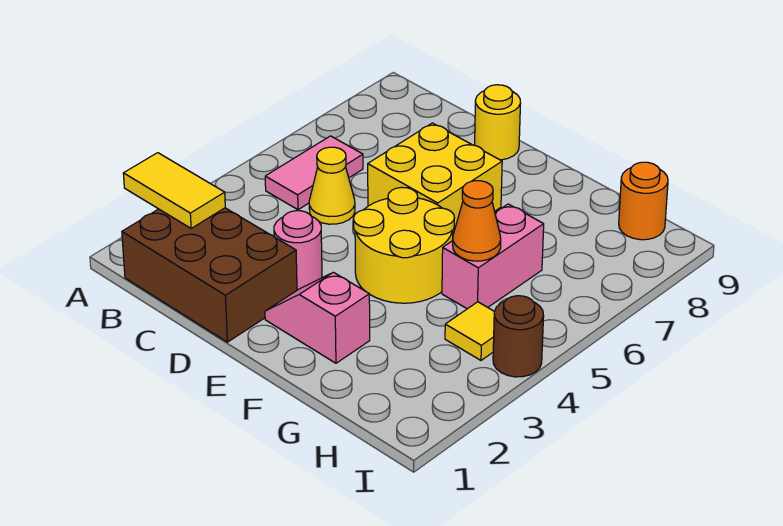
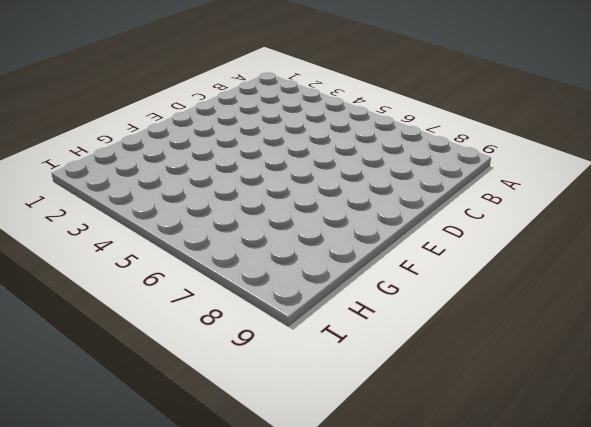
none -> brown brick B1:D2 level 1
none -> pink tile B5:B6 level 1
none -> yellow cone C5 level 1

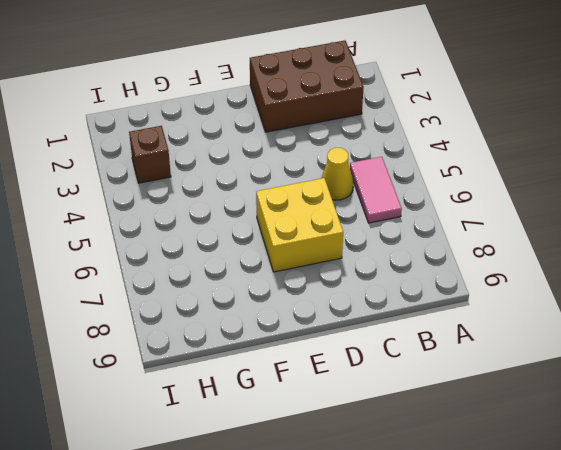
brown brick H3 level 1 -> none
none -> pink round brick D3 level 1
none -> yellow round brick D9 level 1
none -> pink slope E2:F2 level 1 top F

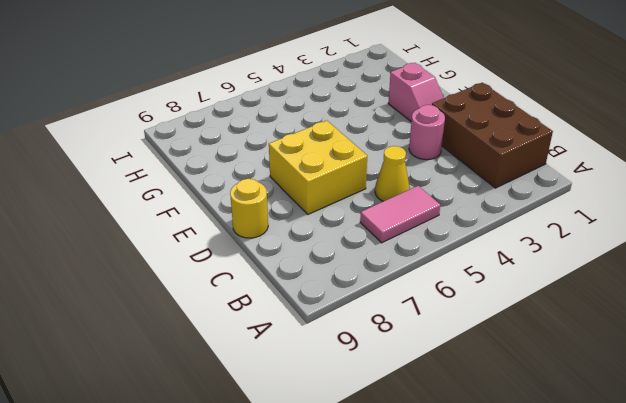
none -> yellow round brick E4:F5 level 1
none -> pink brick G5:G6 level 1
none -> yellow tile H4 level 1

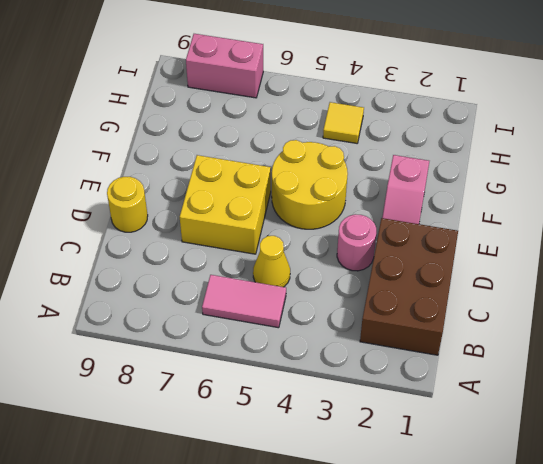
pink brick I7:I8 level 1 -> pink brick G5:G6 level 1
none -> orange round brick H9 level 1
none -> brown round brick I4 level 1
none -> yellow tile A2:B2 level 2

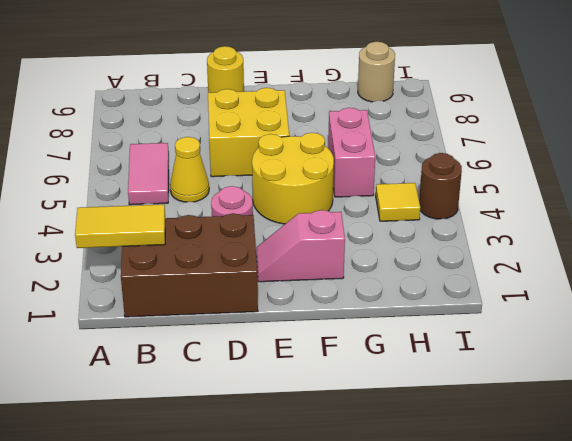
tan round brick H9 level 1 -> orange round brick H9 level 1
none -> orange cone G5 level 2

